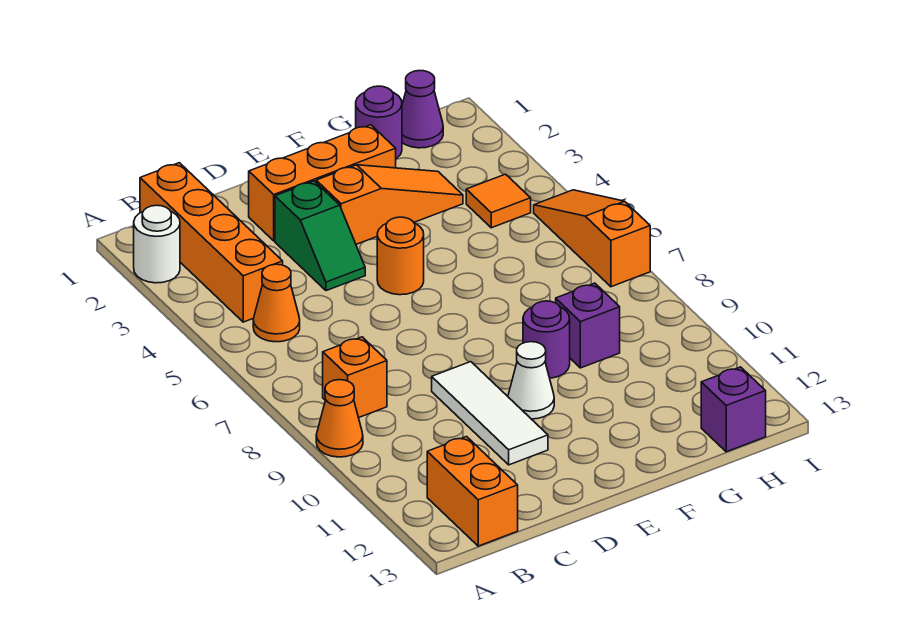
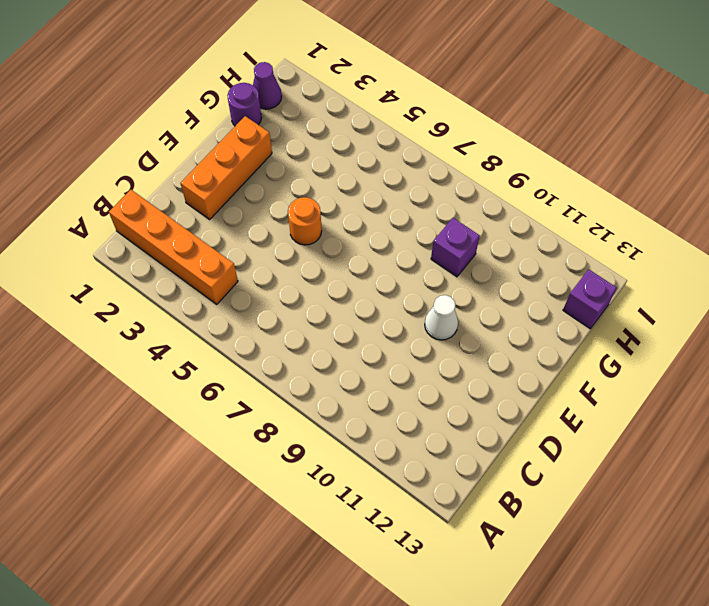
none -> white round brick A2 level 1
none -> orange cone A9 level 1
none -> orange cone B5 level 1

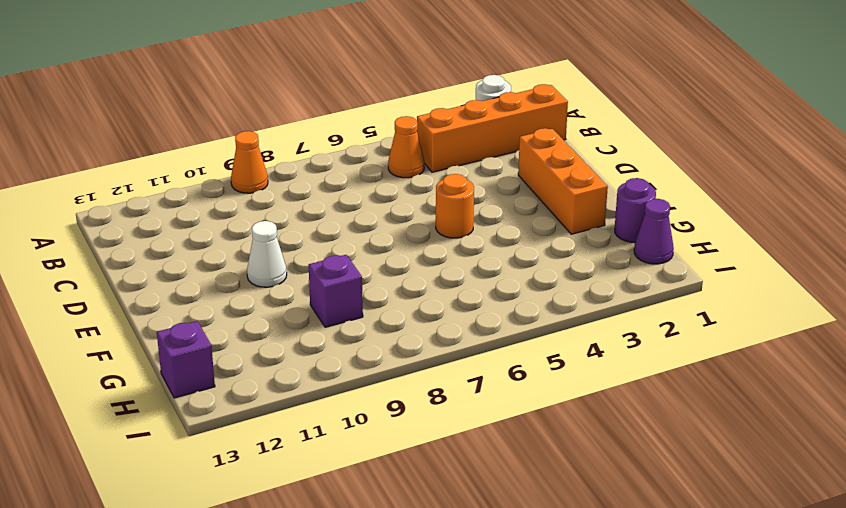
none -> orange brick B8 level 1
none -> orange brick B12:B13 level 1
none -> green slope D3:D4 level 1 top 3

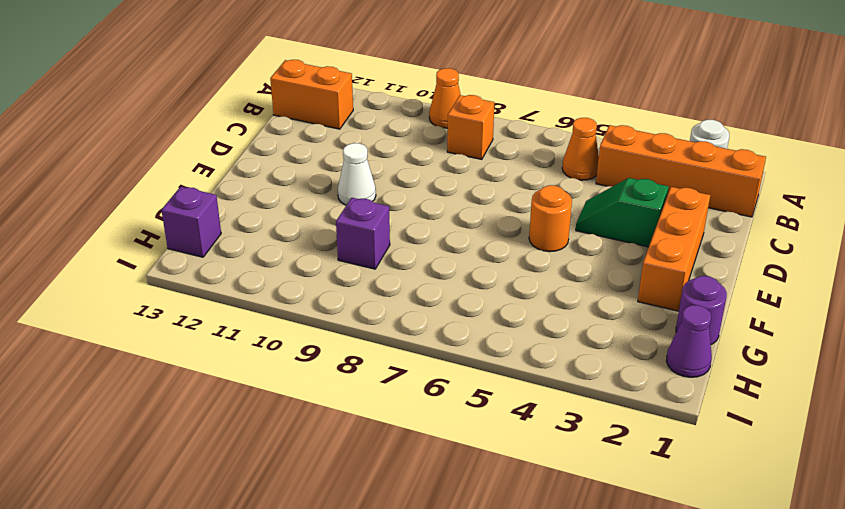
none -> white tile D9:D11 level 1
none -> orange slope E3:G3 level 1 top E
none -> purple round brick F9 level 1

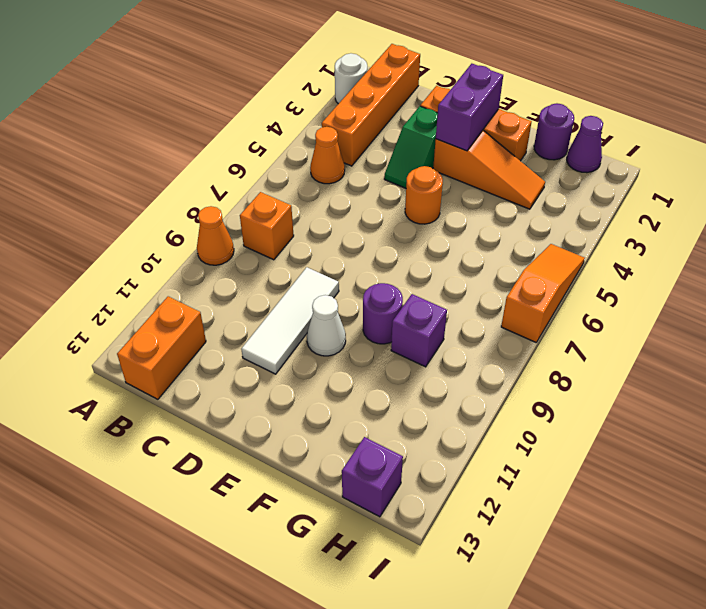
purple brick E2:E3 level 2 -> none
none -> orange tile H4 level 1

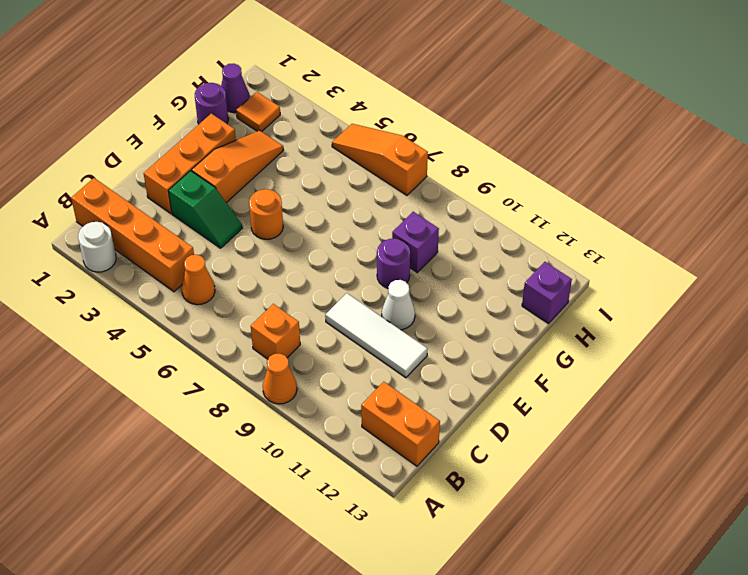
orange tile H2 level 1 -> orange tile H4 level 1

